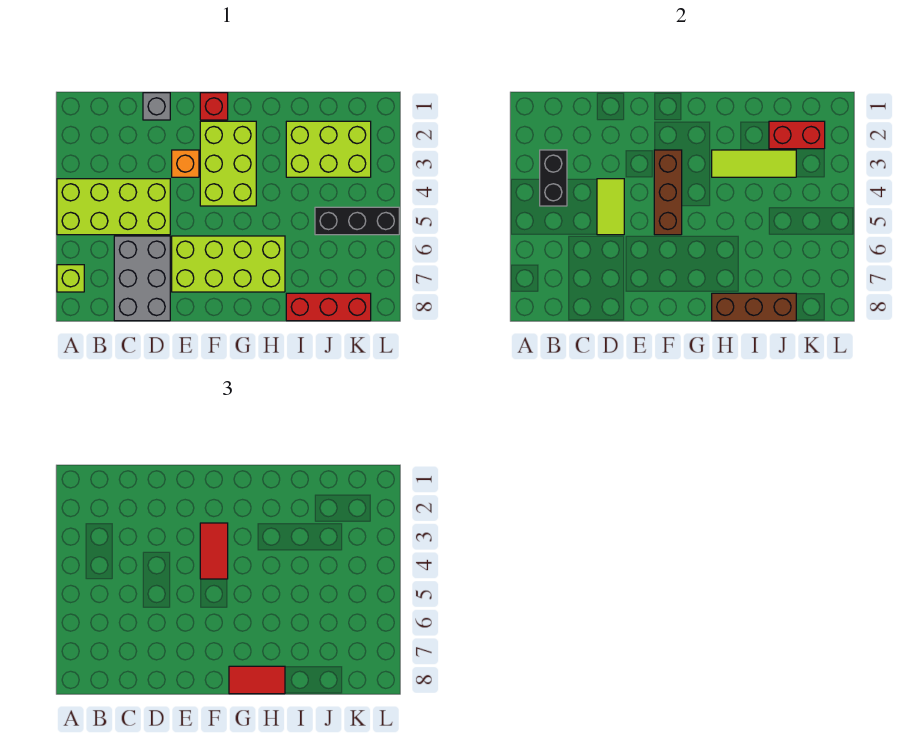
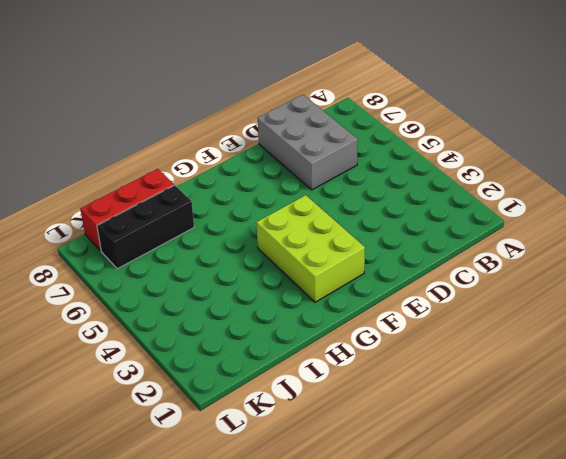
black brick I7:K7 level 1 -> black brick J5:L5 level 1
none -> lime brick A4:D5 level 1
none -> lime brick A7 level 1
none -> grey brick D1 level 1

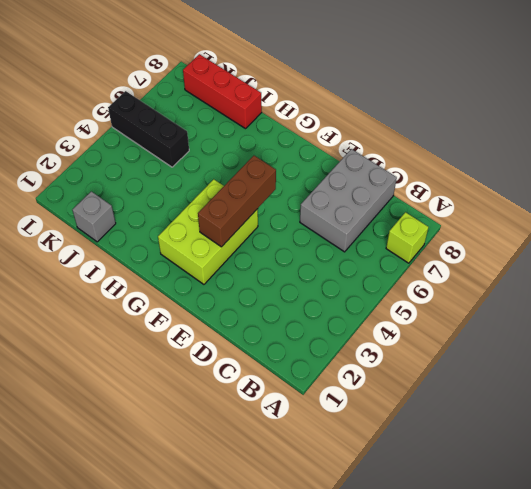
grey brick J1 level 1 -> grey brick D1 level 1
none -> lime brick A4:D5 level 1
none -> orange brick E3 level 1
none -> lime brick E6:H7 level 1

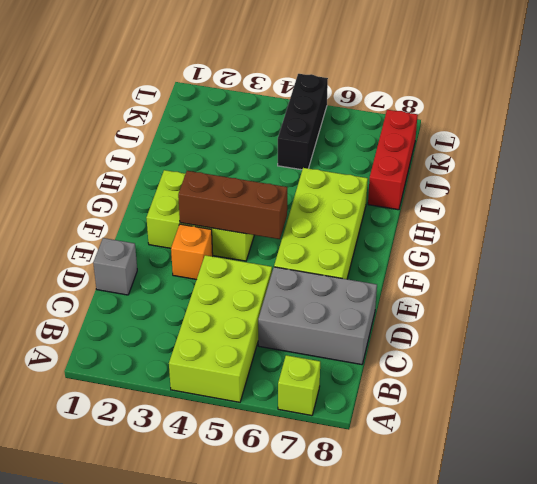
none -> red brick F1 level 1
none -> lime brick I2:K3 level 1
none -> black brick B3:B4 level 2

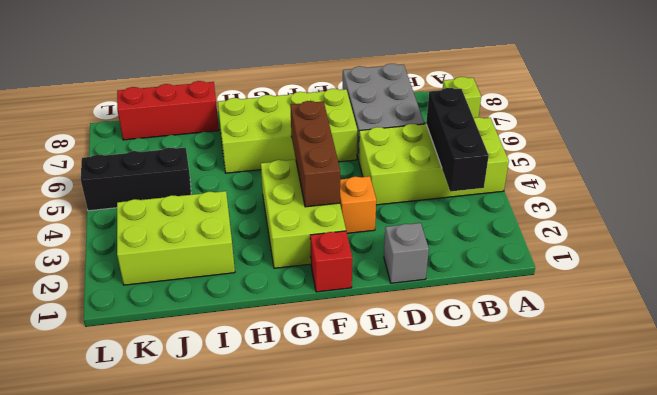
black brick B3:B5 level 2 -> black brick B3:B4 level 2
none -> lime tile D4:D5 level 2
none -> lime tile H3:J3 level 2
none -> brown brick H8:J8 level 2

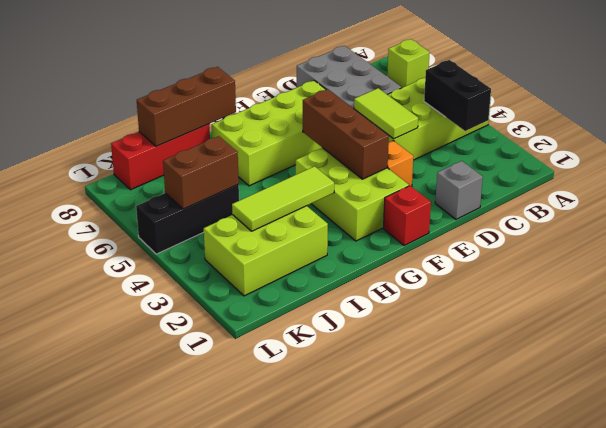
brown brick J5:K5 level 2 -> none
none -> red brick J2:K2 level 2
none -> red tile F3:F4 level 3
none -> red tile G8:H8 level 3

